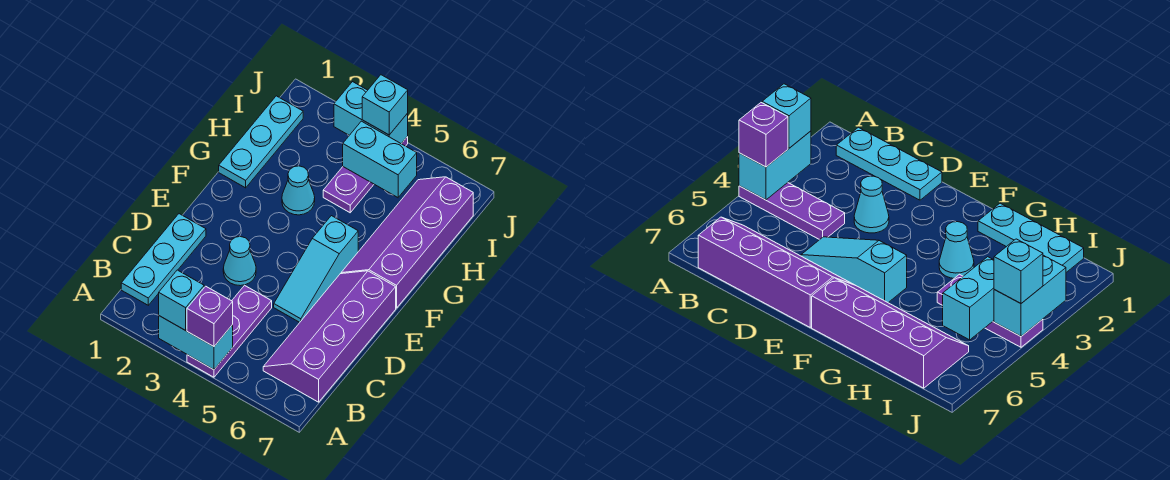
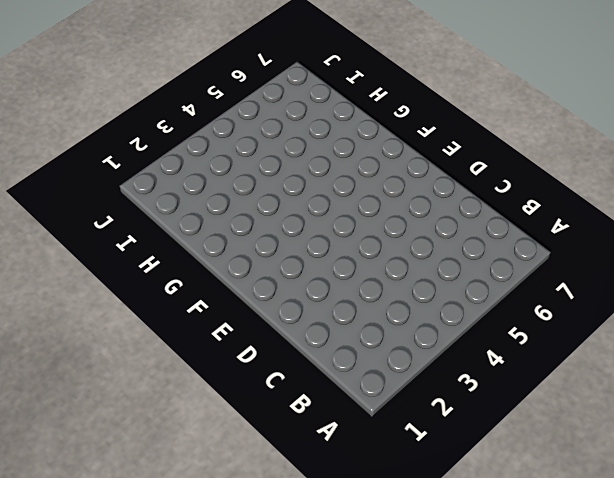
none -> purple plate A4:C4 level 1
none -> cyan plate B1:D1 level 1
none -> purple slope B6:E7 level 1 top 7

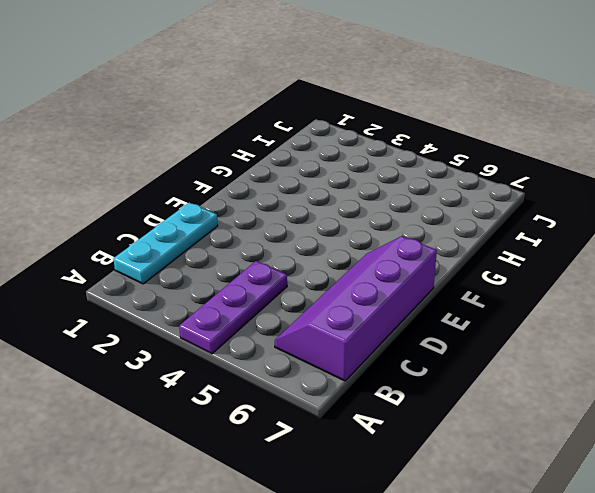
none -> cyan cone D3 level 1
none -> cyan slope D5:F5 level 1 top F
none -> purple slope F6:I7 level 1 top 7

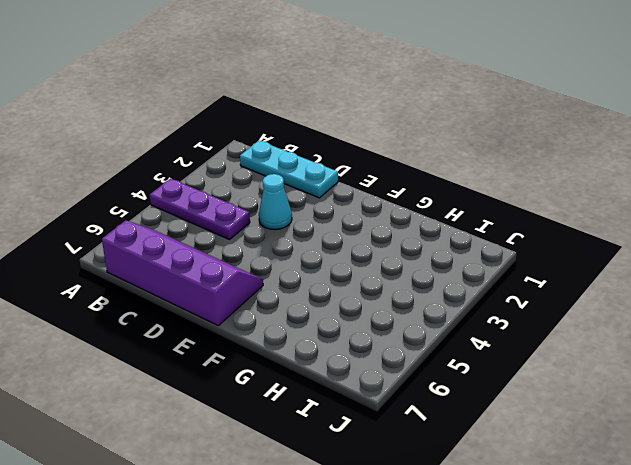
none -> cyan slope D5:F5 level 1 top F
none -> purple slope F6:I7 level 1 top 7
none -> cyan plate G1:I1 level 1

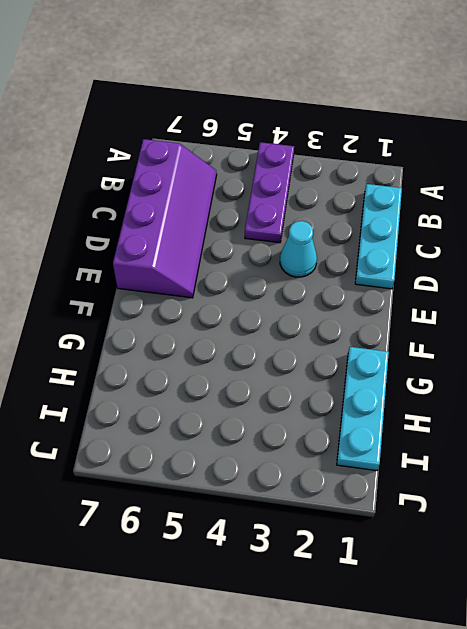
none -> cyan slope D5:F5 level 1 top F
none -> purple slope F6:I7 level 1 top 7
none -> cyan cone G3 level 1

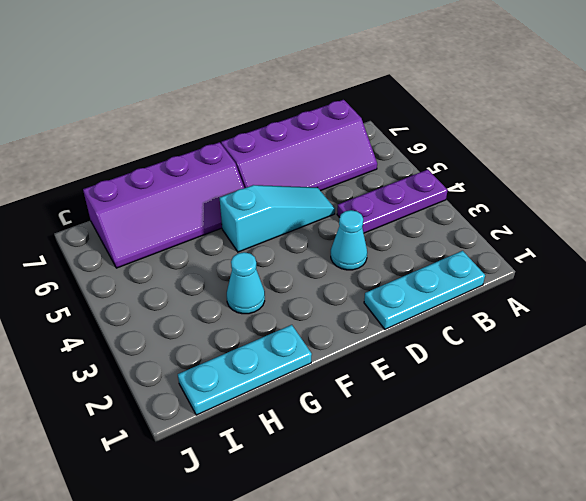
none -> purple plate H4:J4 level 1
none -> cyan brick A3:A4 level 2
none -> cyan brick I4:I5 level 2

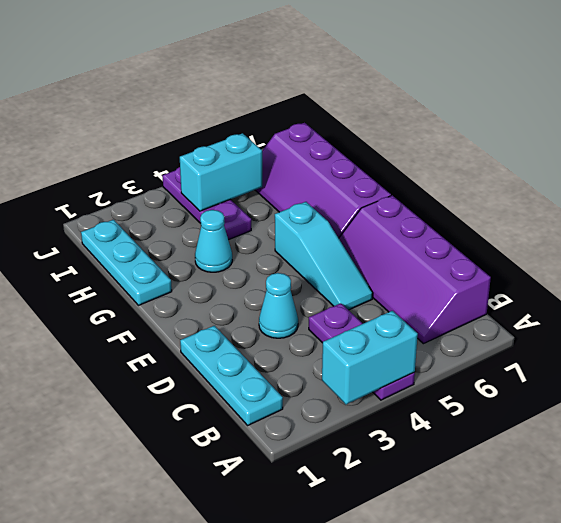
none -> cyan brick J3:J4 level 2
none -> cyan brick A3 level 3
none -> purple brick A4 level 3

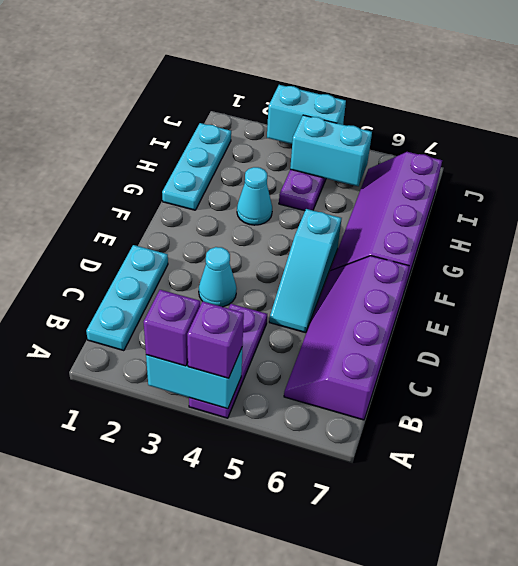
purple brick A3 level 3 -> cyan brick A3 level 3
none -> cyan brick J4 level 3

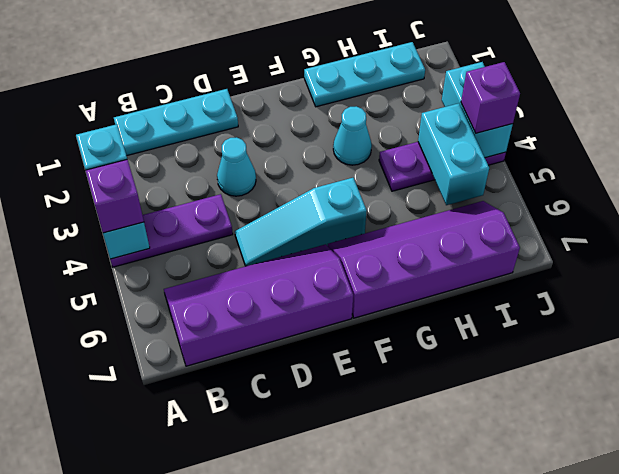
purple brick J4 level 3 -> cyan brick J4 level 3

